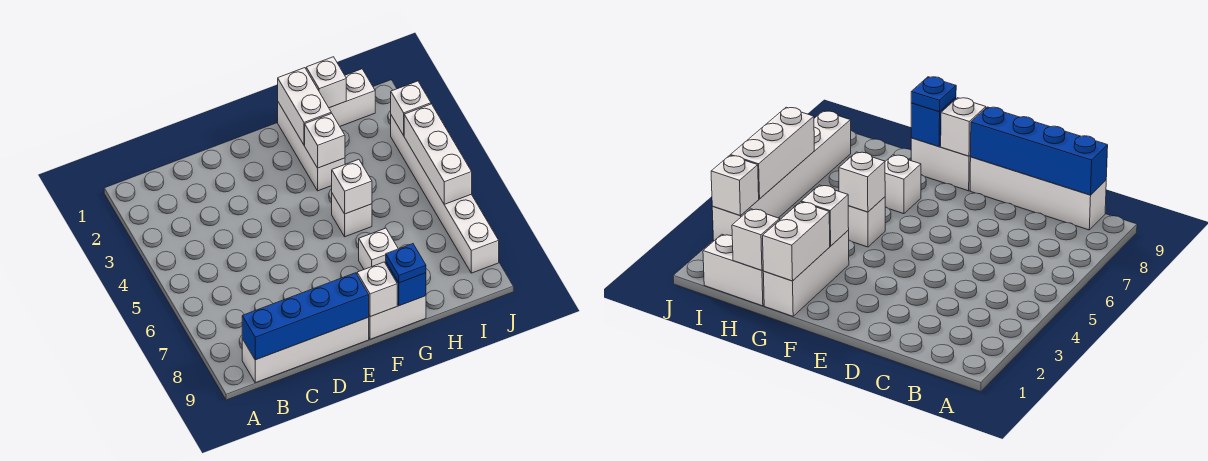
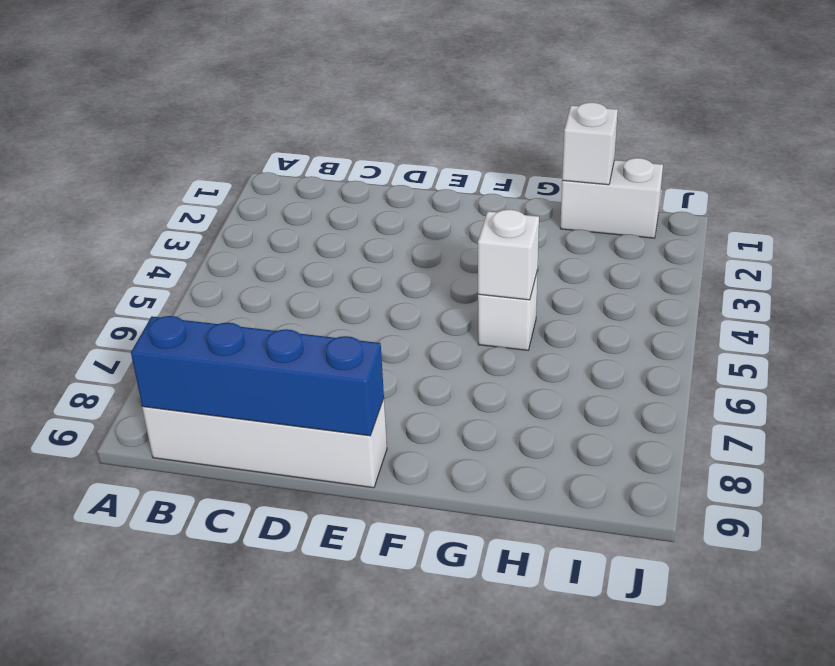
none -> white brick F9:G9 level 1
none -> white brick G1:G3 level 1
none -> white brick G7 level 1

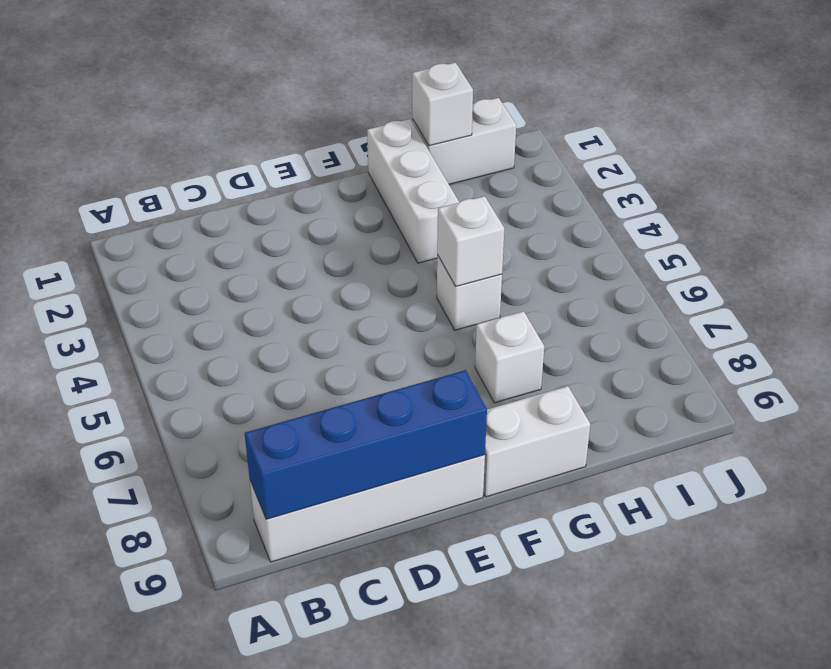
none -> white brick J3:J8 level 1
none -> white brick F9 level 2
none -> white brick G1:G2 level 2

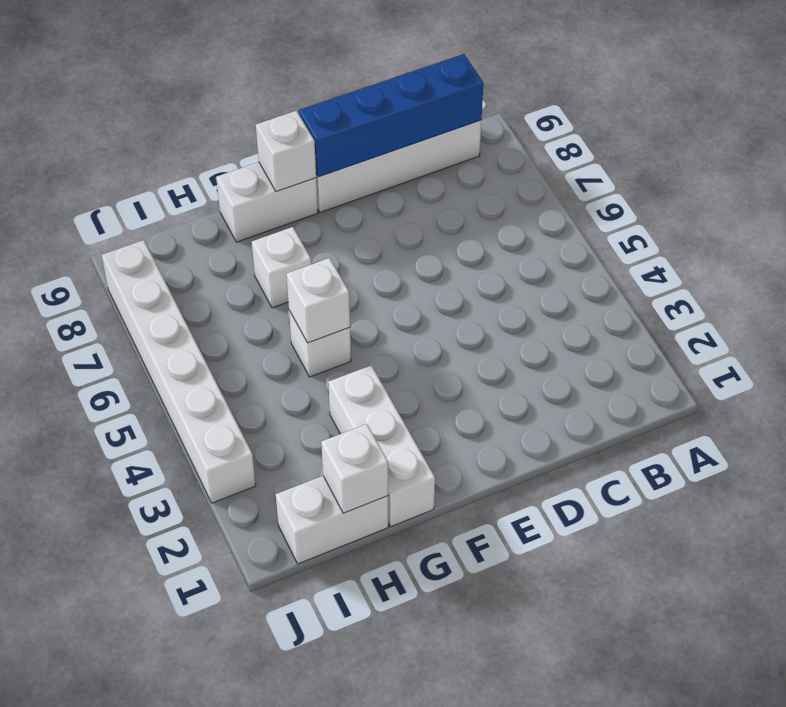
none -> white brick G1:G2 level 2
none -> white brick G3 level 2
none -> blue brick G9 level 2

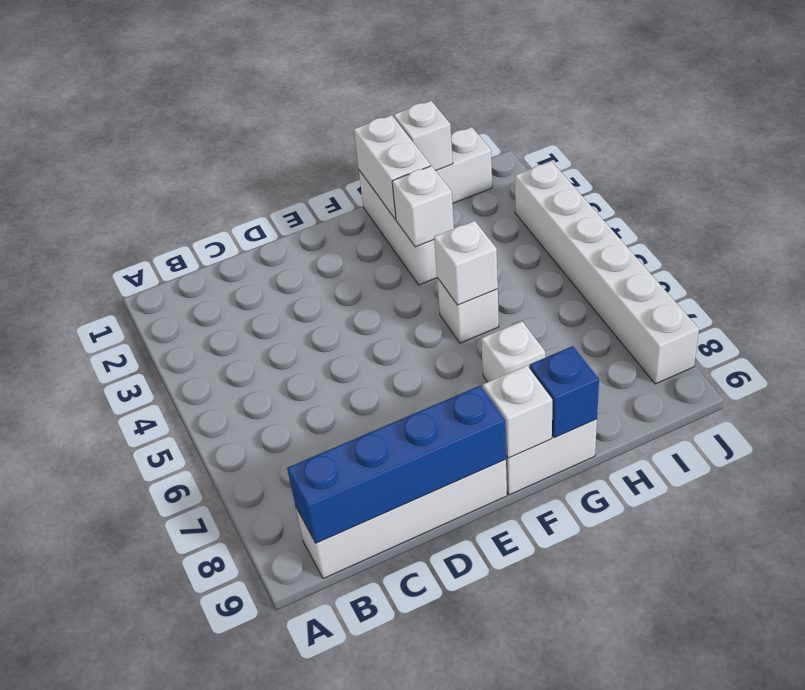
none -> white brick J3 level 2
none -> white brick J4:J6 level 2
none -> blue plate G9 level 3

